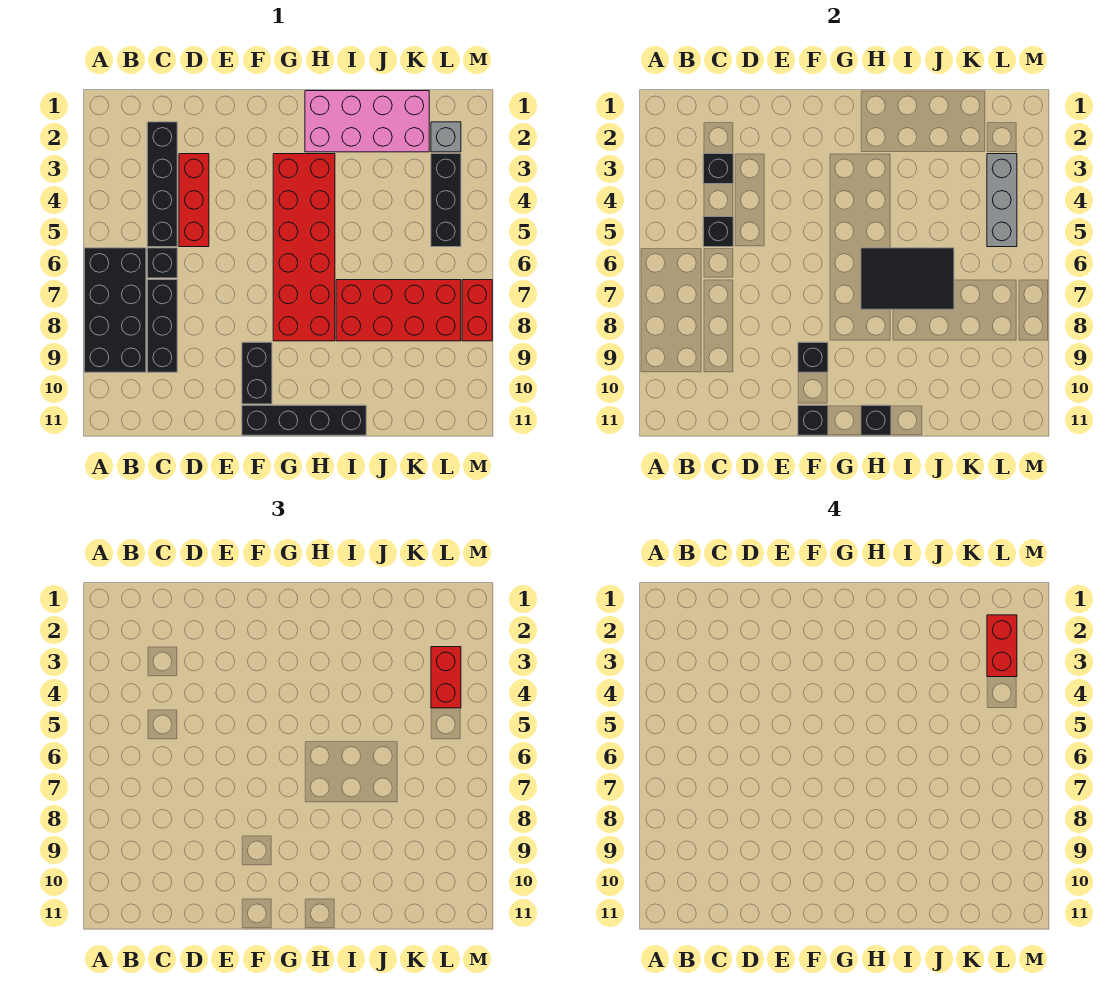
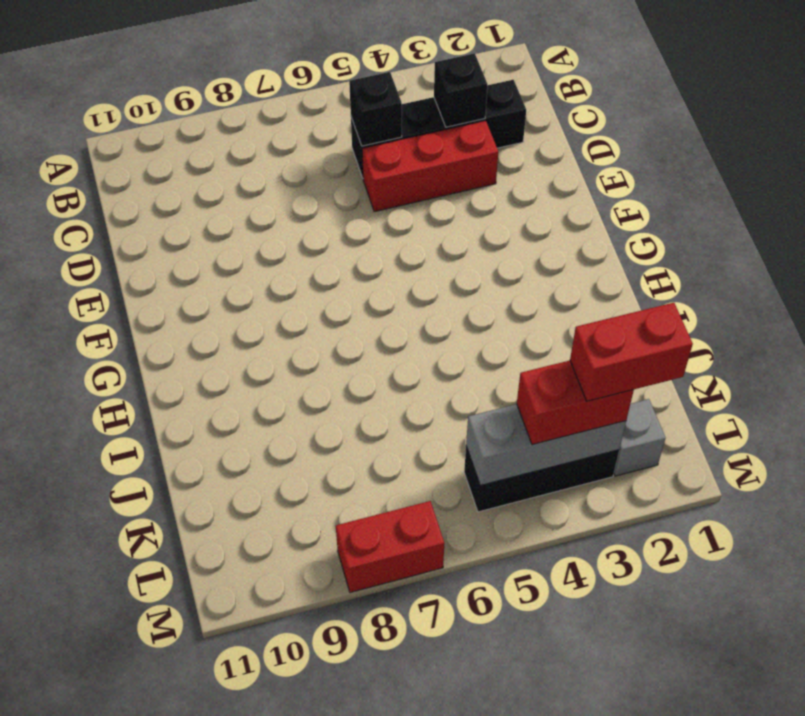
none -> black brick A6:B9 level 1
none -> black brick C6 level 1
none -> black brick C7:C9 level 1

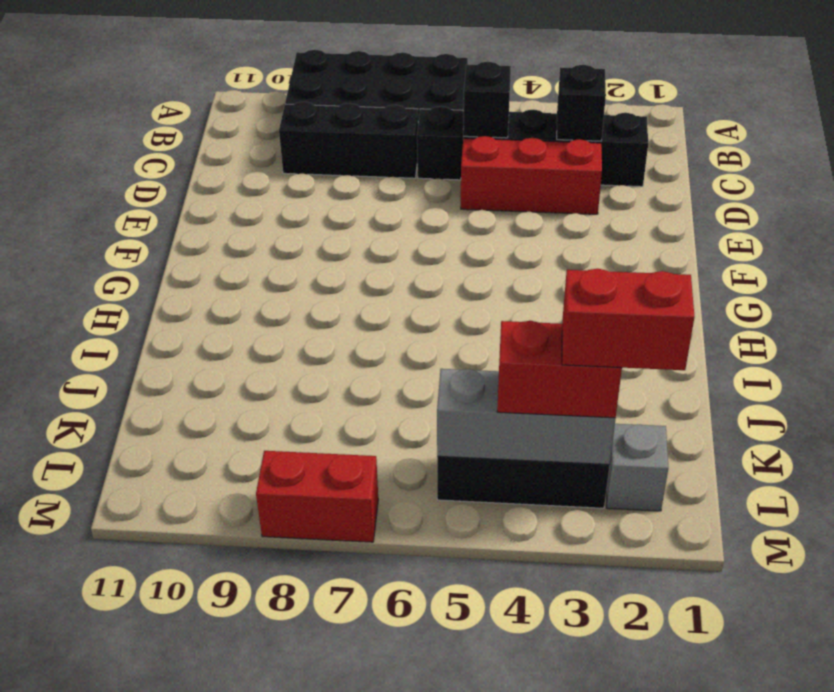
none -> black brick F9:F10 level 1
none -> black brick F11:I11 level 1
none -> red brick G3:H8 level 1

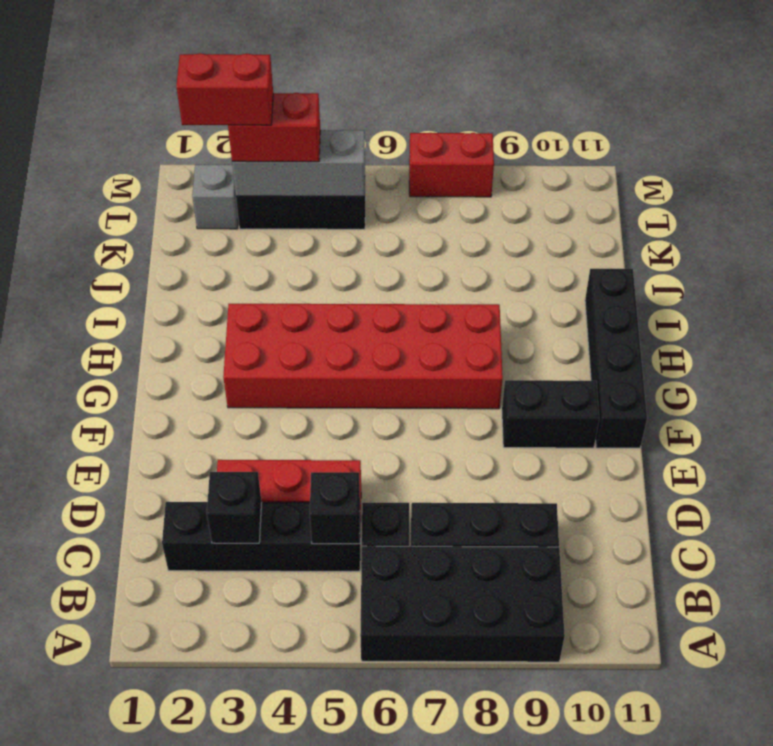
none -> pink brick H1:K2 level 1
none -> red brick I7:L8 level 1
none -> black brick F9 level 2

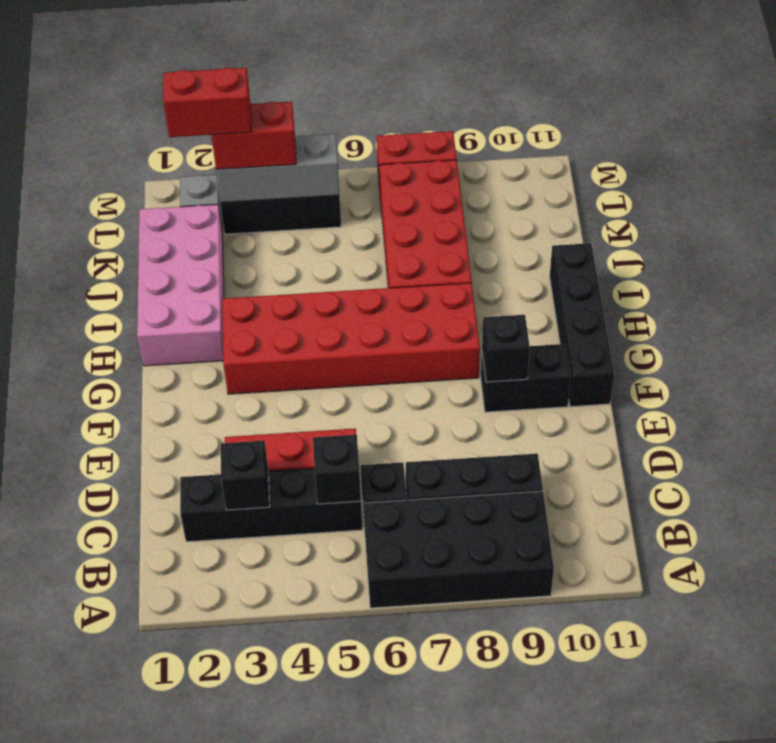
none -> black brick F11 level 2
none -> black tile H6:J7 level 2
none -> black brick H11 level 2

